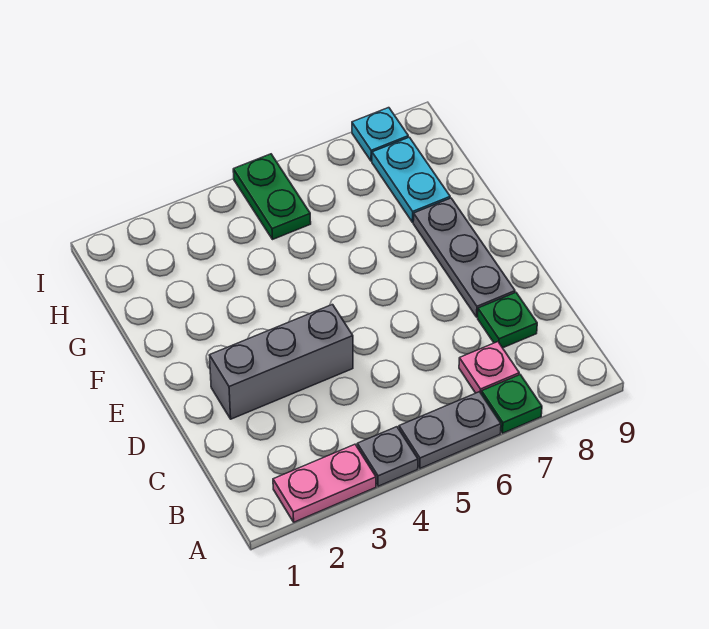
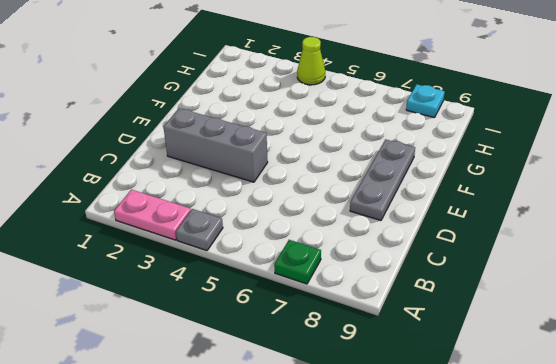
lime cone I4 level 1 -> none
none -> grey plate A5:A6 level 1
none -> pink plate B7 level 1

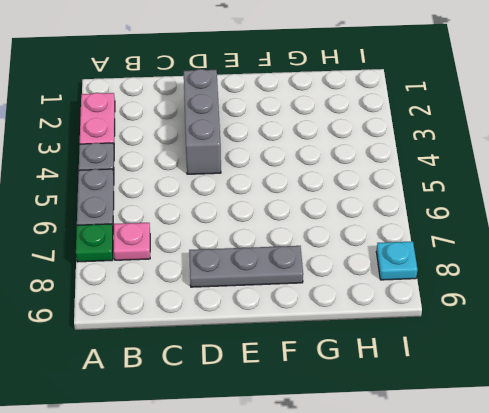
none -> green plate C8 level 1
none -> cyan plate G8:H8 level 1

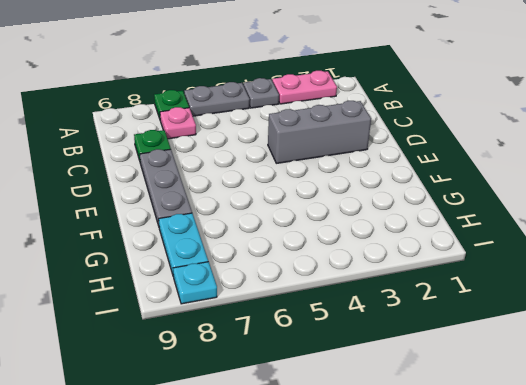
none -> green plate H5:I5 level 1

